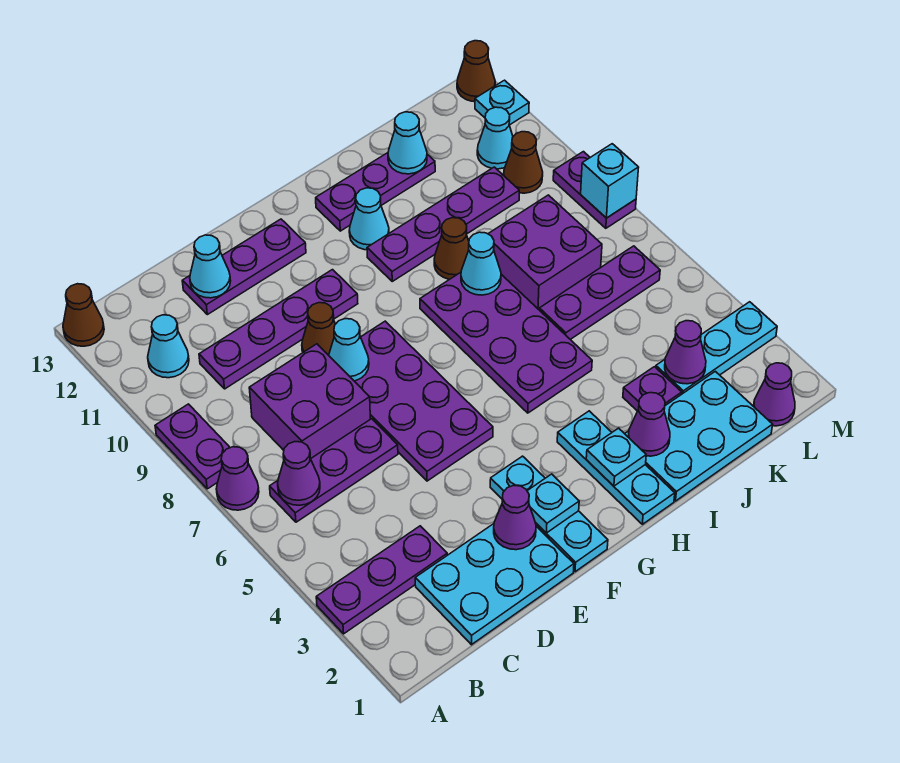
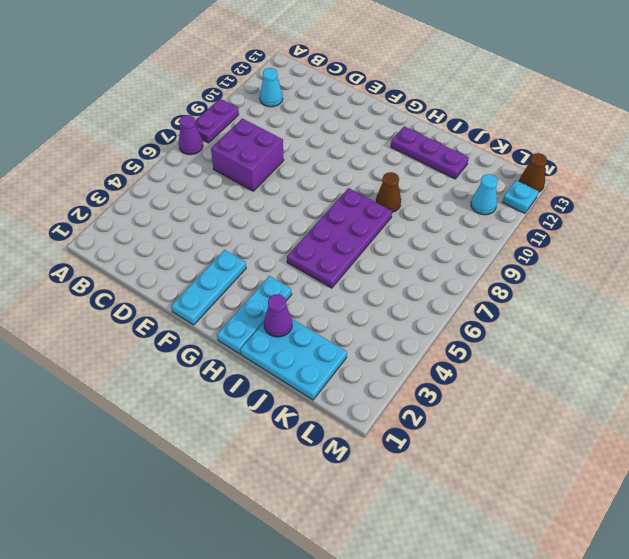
none -> purple plate A3:C3 level 1
none -> brown cone A13 level 1
none -> purple plate B6:D6 level 1
none -> cyan plate C1:E2 level 1

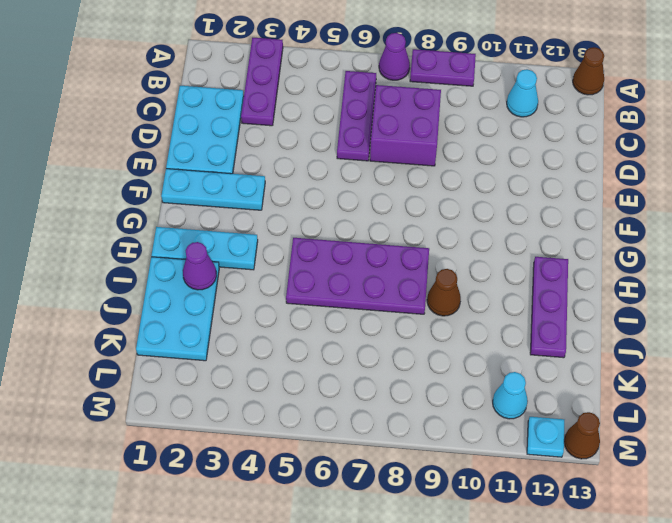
none -> purple plate C10:F10 level 1
none -> purple plate D12:F12 level 1
none -> purple plate E5:F8 level 1
none -> brown cone E9 level 1

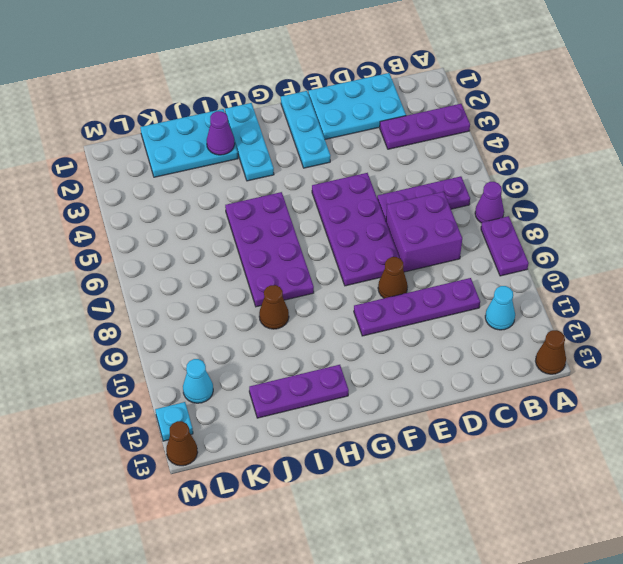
none -> purple plate D12:F12 level 1
none -> purple plate H10:K10 level 1
none -> cyan cone H11 level 1
none -> purple plate J3 level 1

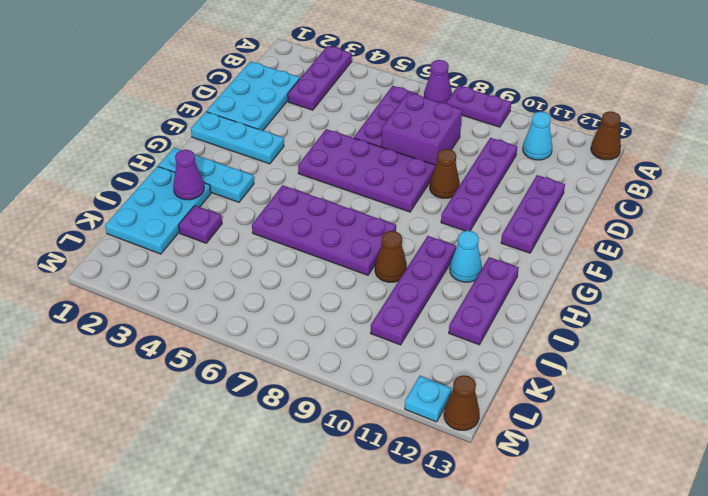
none -> purple plate J6:L6 level 1
none -> purple brick J7:K8 level 1
none -> cyan plate K3:M3 level 1
none -> purple cone L1 level 1

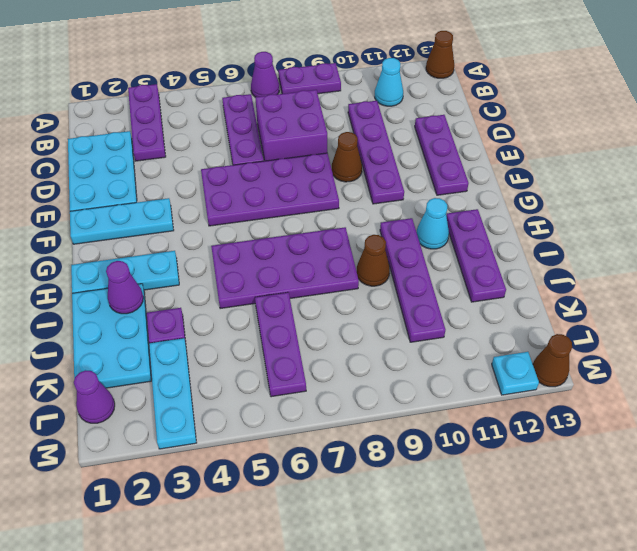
none -> purple brick J7:K8 level 1
none -> brown cone L10 level 1
none -> cyan cone L11 level 1
none -> purple plate M8:M9 level 1

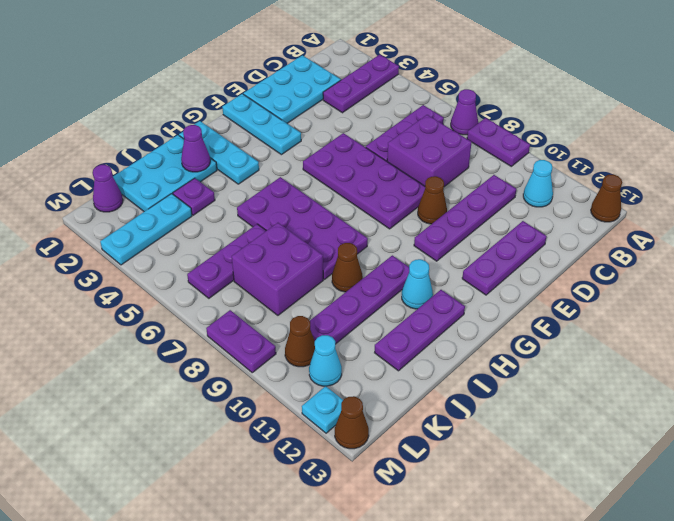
none -> purple cone B6 level 2
none -> cyan cone D12 level 2
none -> purple cone E2 level 2
none -> cyan cone E8 level 2

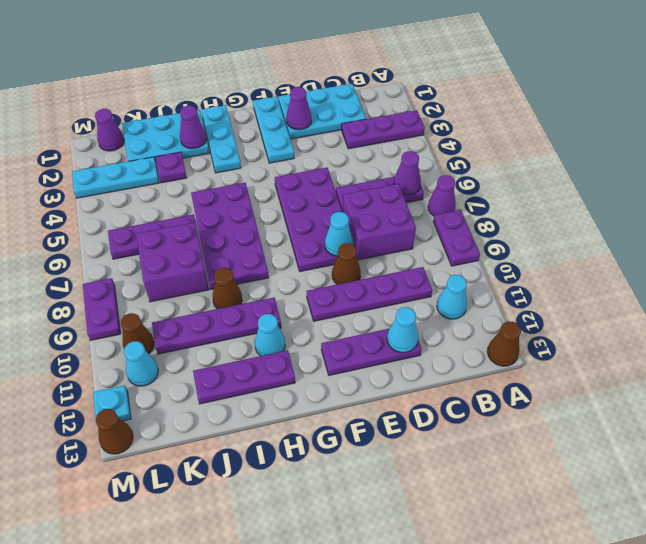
none -> cyan plate F2 level 2
none -> cyan plate H2 level 2
none -> cyan cone I8 level 2
none -> cyan cone J12 level 2

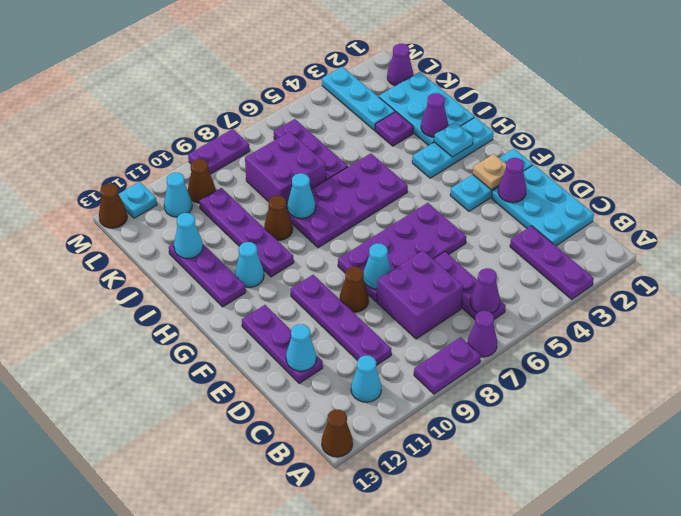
tan plate F2 level 2 -> cyan plate F2 level 2
none -> purple cone K3 level 2
none -> cyan brick M8 level 2

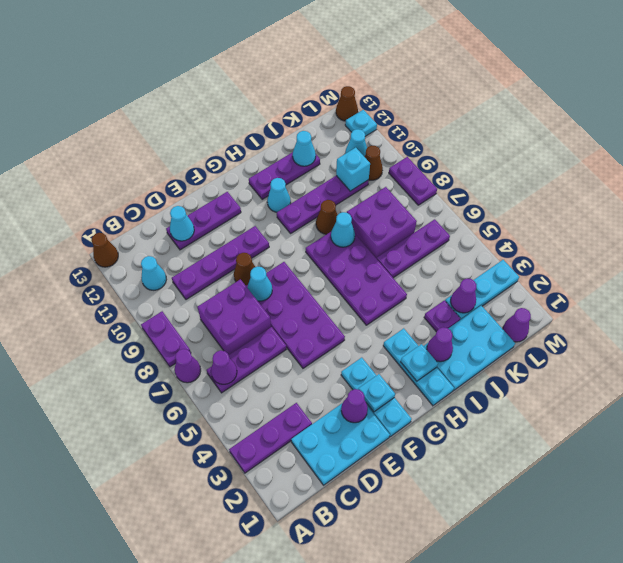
cyan brick K10 level 2 -> cyan brick M8 level 2

